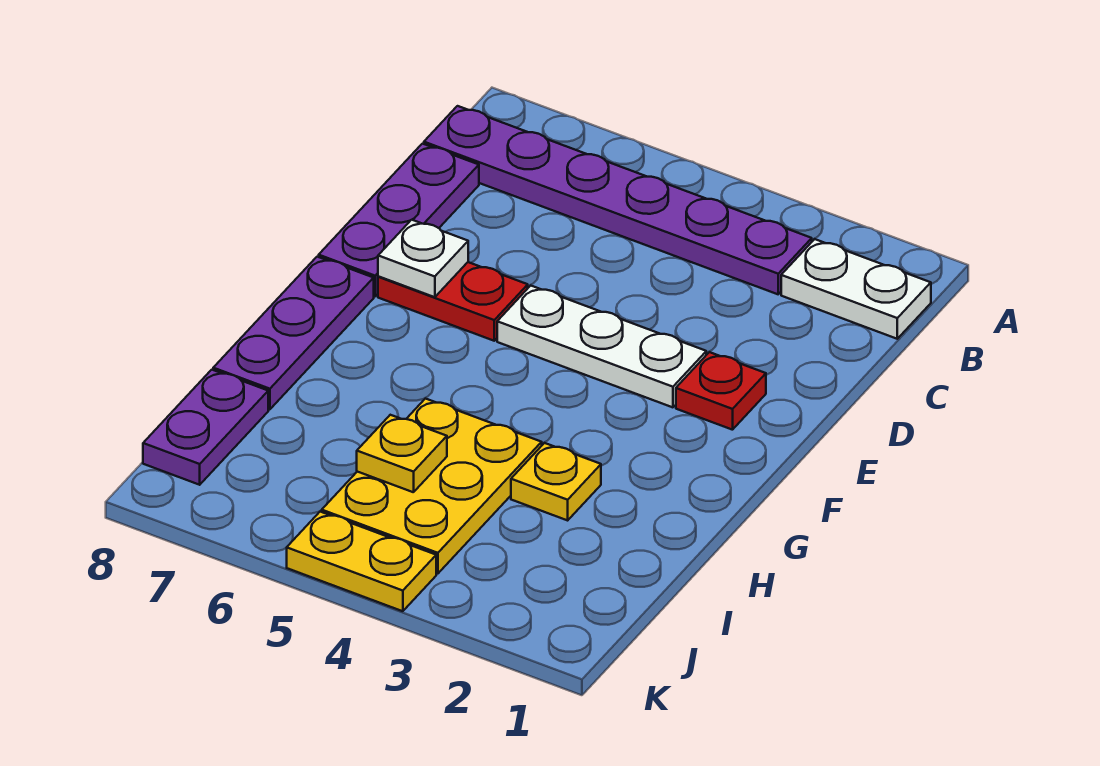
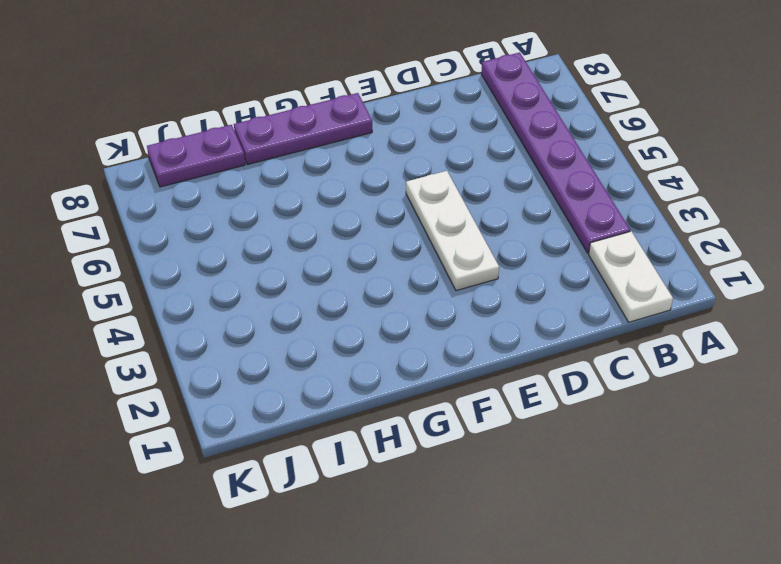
none -> purple plate C8:E8 level 1
none -> red plate E2 level 1
none -> red plate E6:E7 level 1

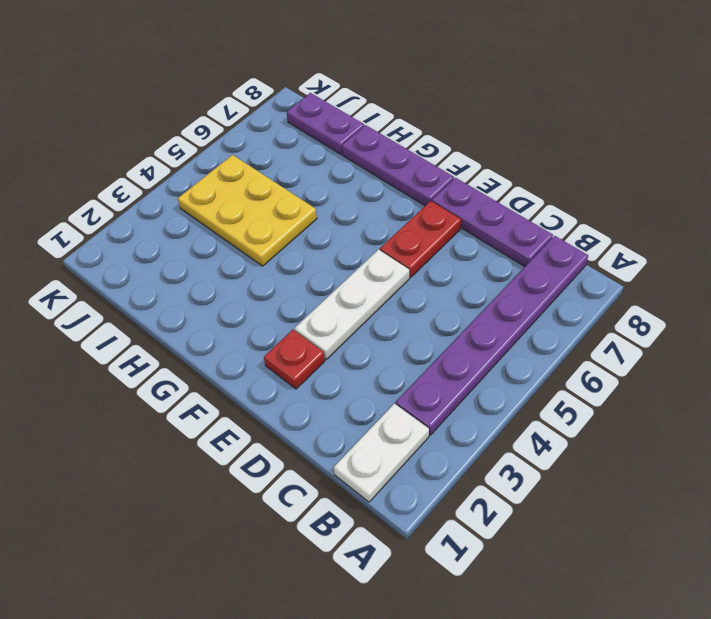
none -> yellow plate H3 level 1
none -> yellow plate K4:K5 level 1
none -> white plate E7 level 2

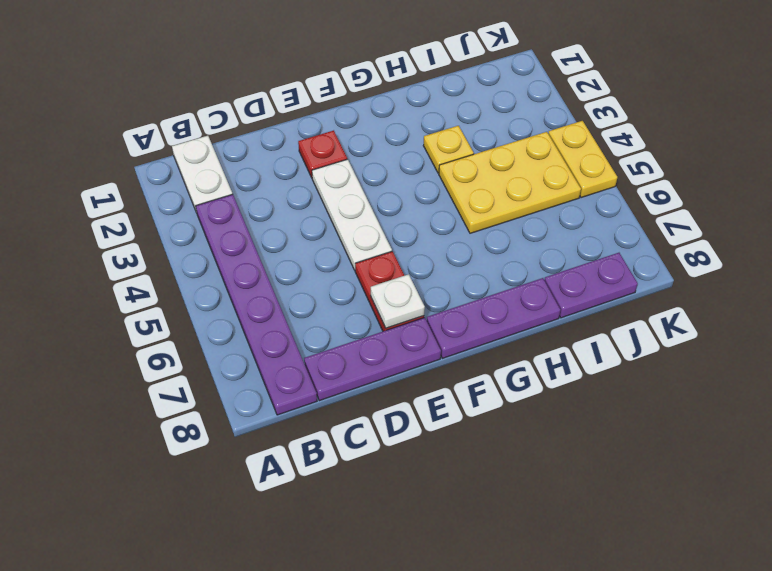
none -> yellow plate I5 level 2

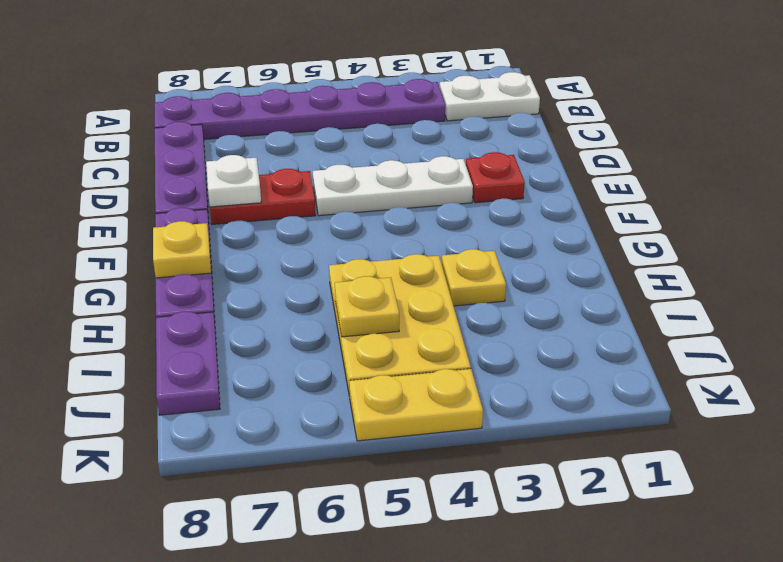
yellow plate G8 level 2 -> none

